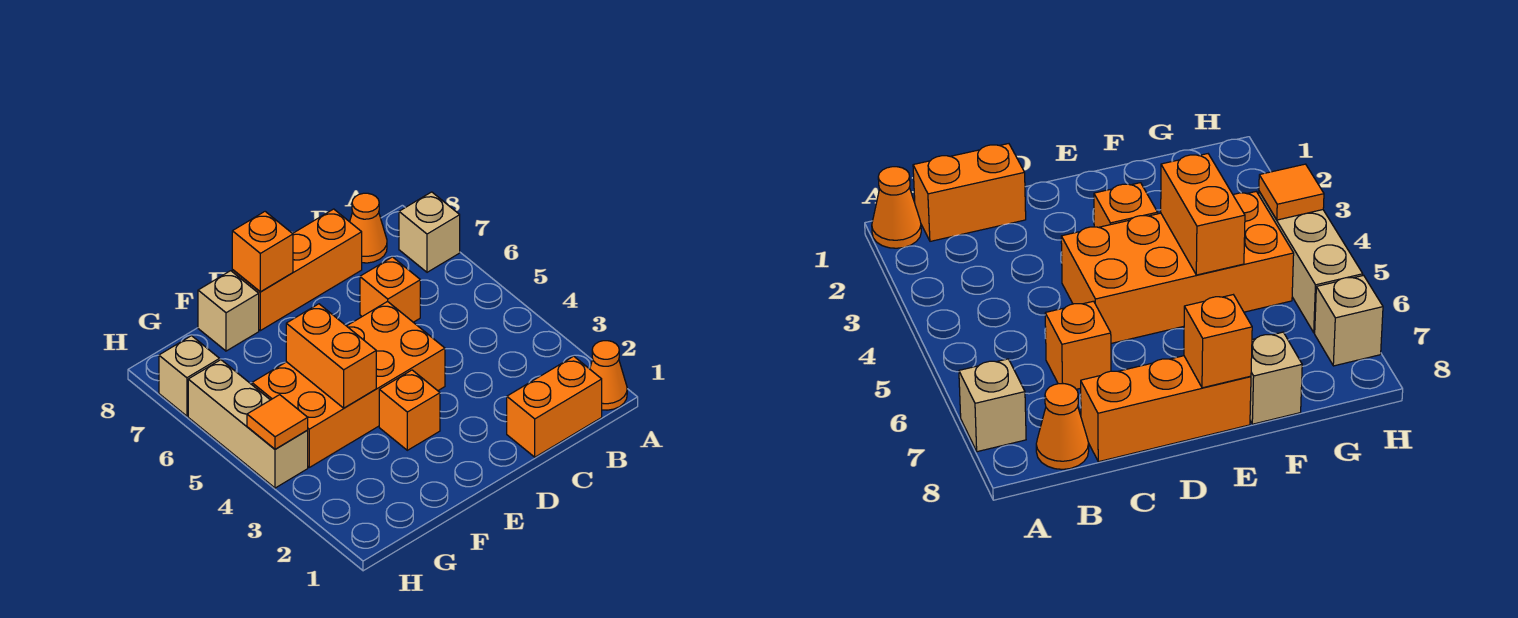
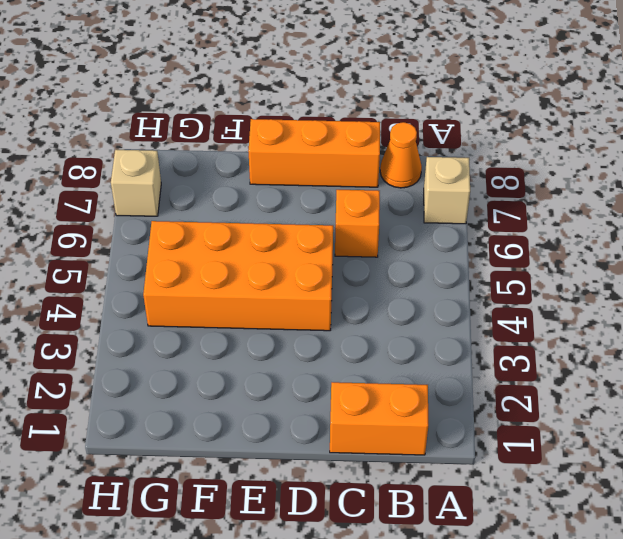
none -> orange cone A1 level 1
none -> orange brick E3 level 1
none -> tan brick F8 level 1

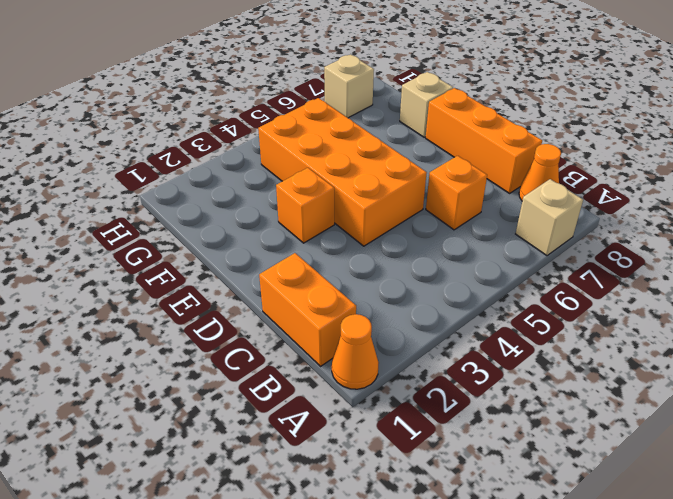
none -> tan brick H4:H6 level 1
none -> orange brick E8 level 2
none -> orange brick F4:F5 level 2

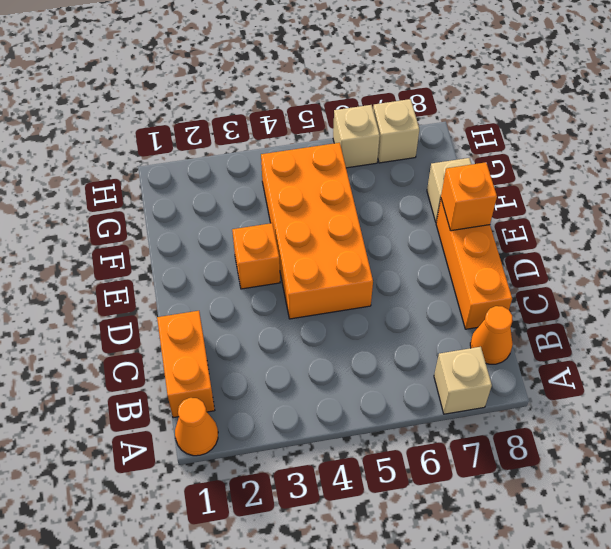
tan brick H6 level 1 -> tan brick H4:H6 level 1
none -> orange brick C6 level 1
none -> orange brick F4:F5 level 2
none -> orange tile H4 level 2

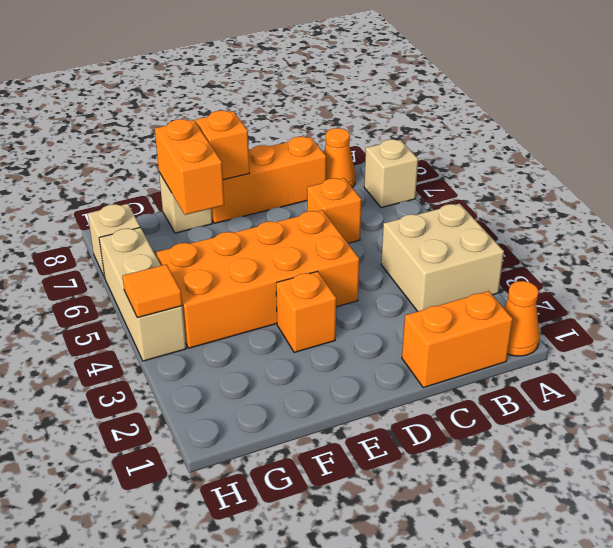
tan brick A3:B4 level 1 -> none
orange brick F7:F8 level 2 -> orange brick F4:F5 level 2

